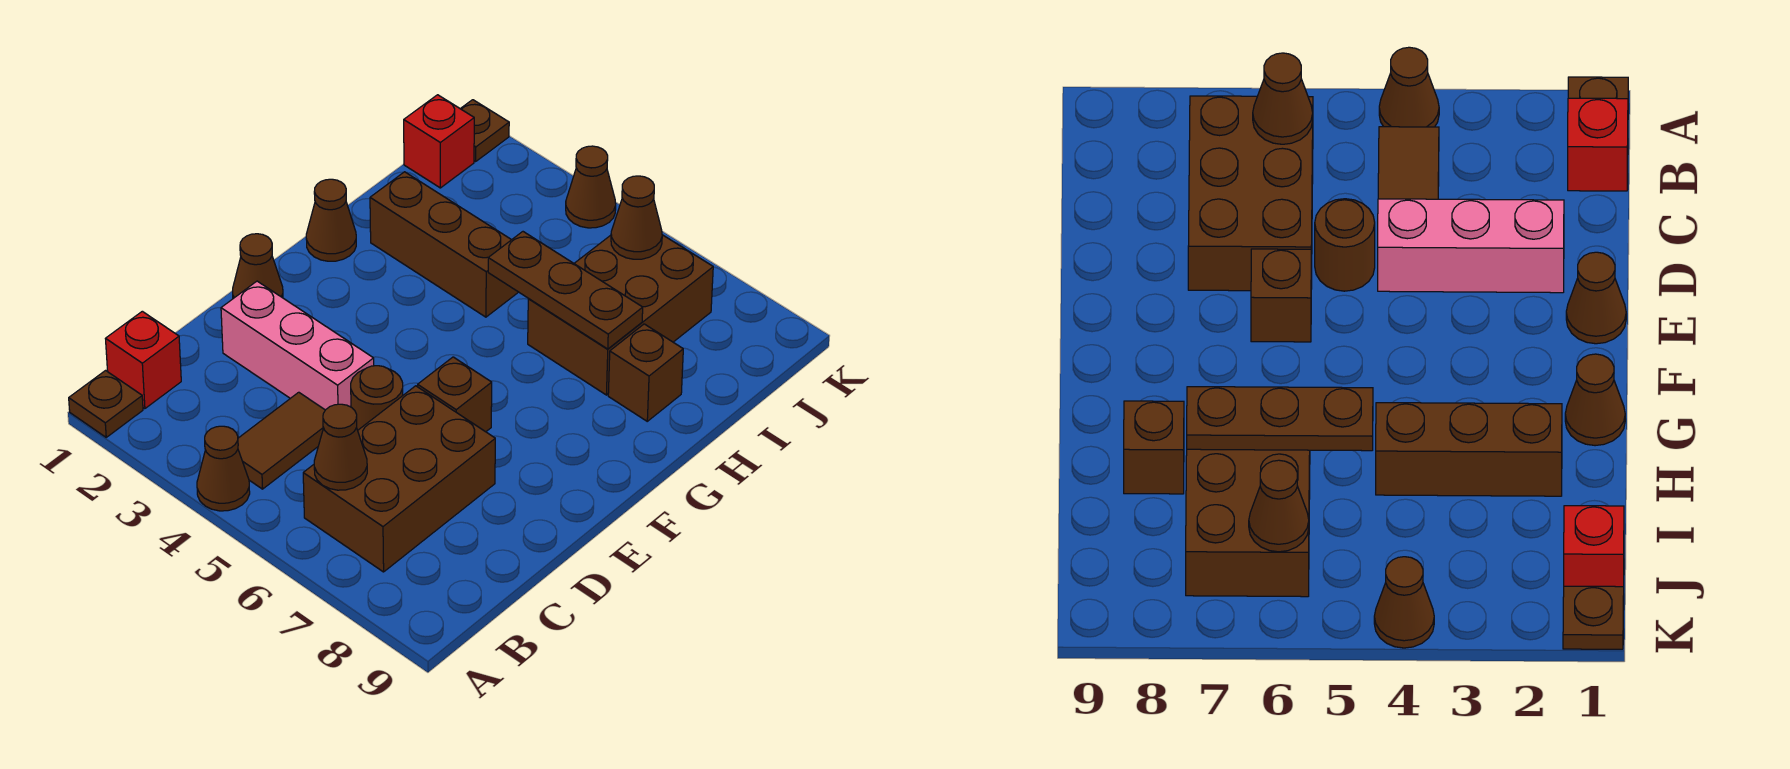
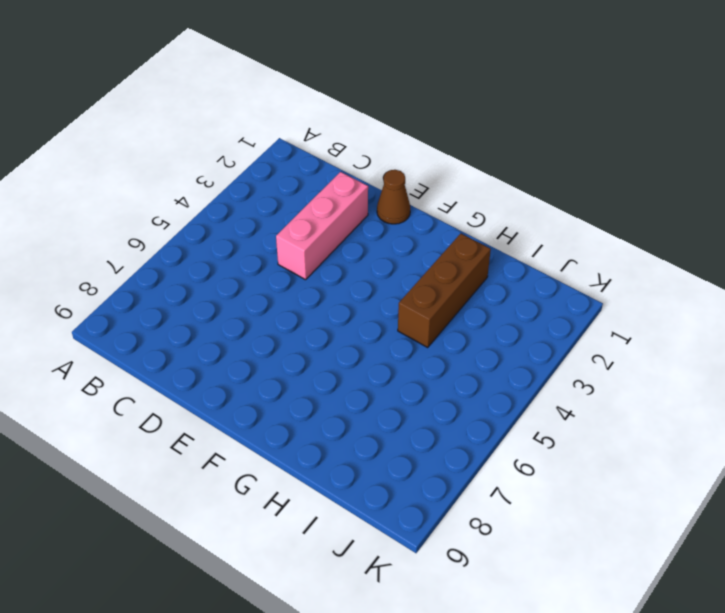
none -> brown plate A1 level 1
none -> brown cone A4 level 1
none -> red brick B1 level 1

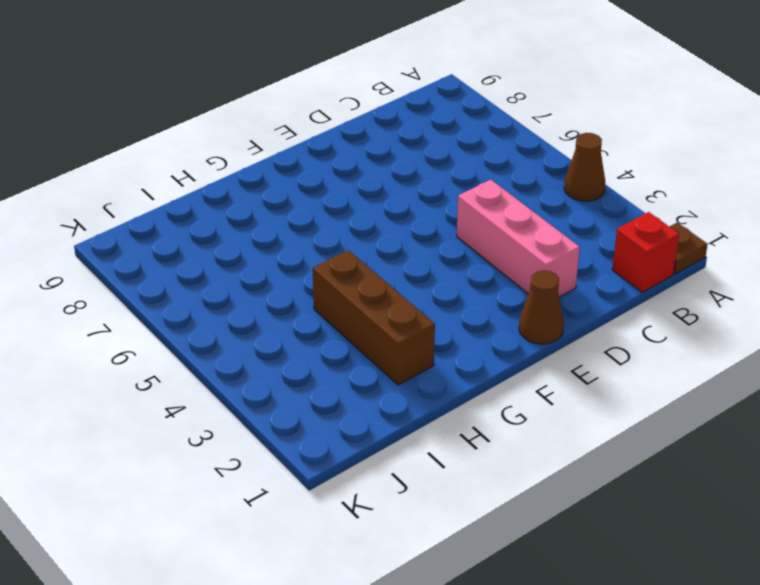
none -> brown tile B4:C4 level 1
none -> brown brick B6:D7 level 1
none -> brown round brick D5 level 1

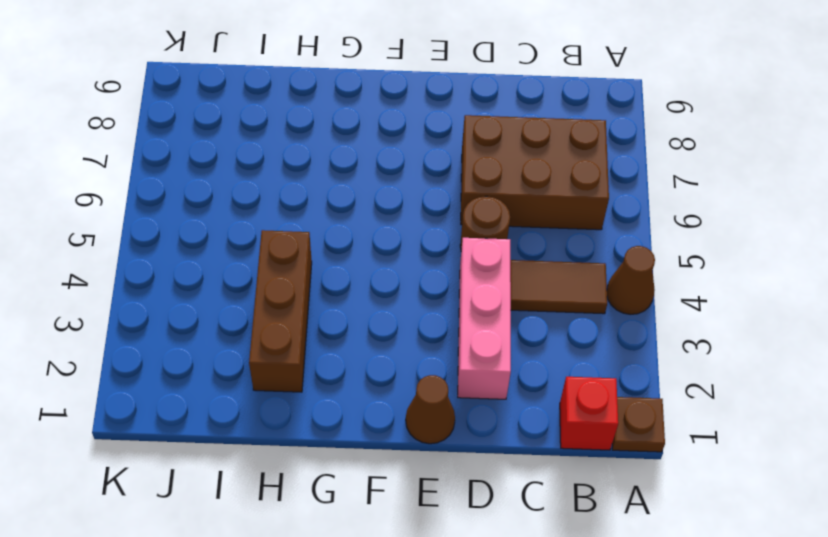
none -> brown brick E6 level 1
none -> brown cone G1 level 1
none -> brown brick H6:J7 level 1

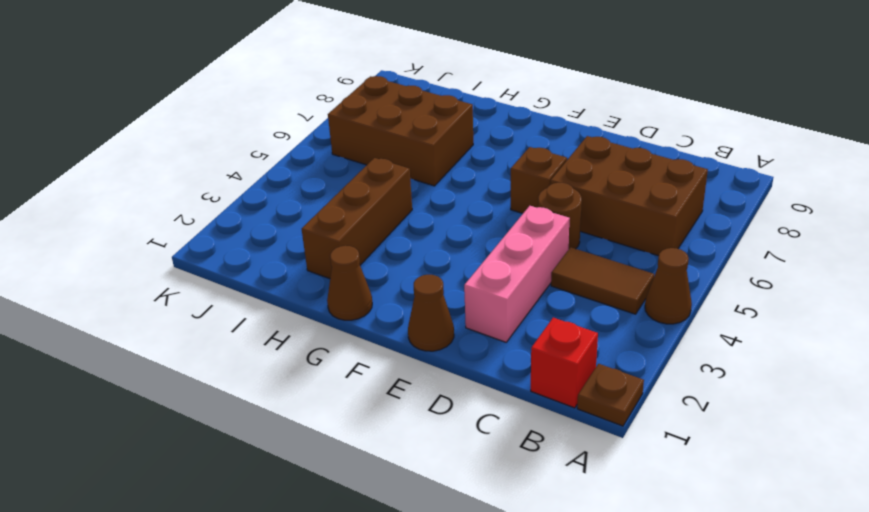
none -> brown brick H8 level 1
none -> red brick J1 level 1
none -> brown plate K1 level 1

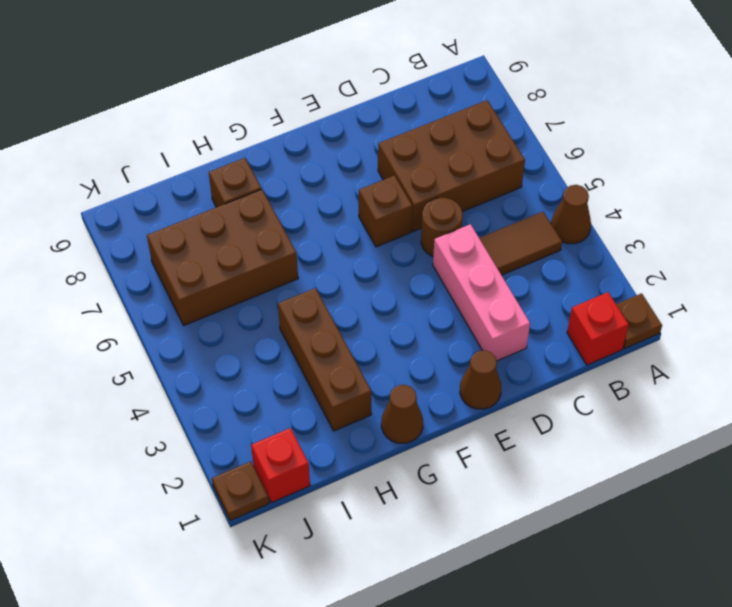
none -> brown cone K4 level 1
none -> brown cone B6 level 2
none -> brown plate H5:H7 level 2

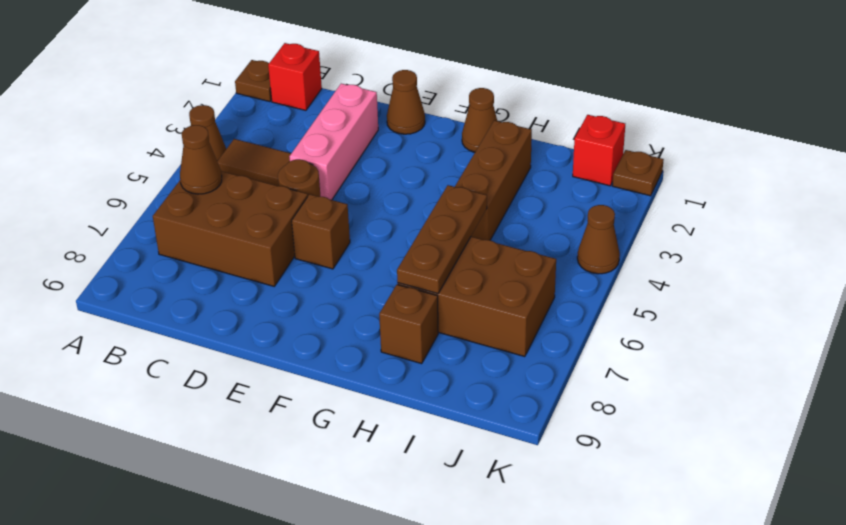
none -> brown cone J6 level 2

